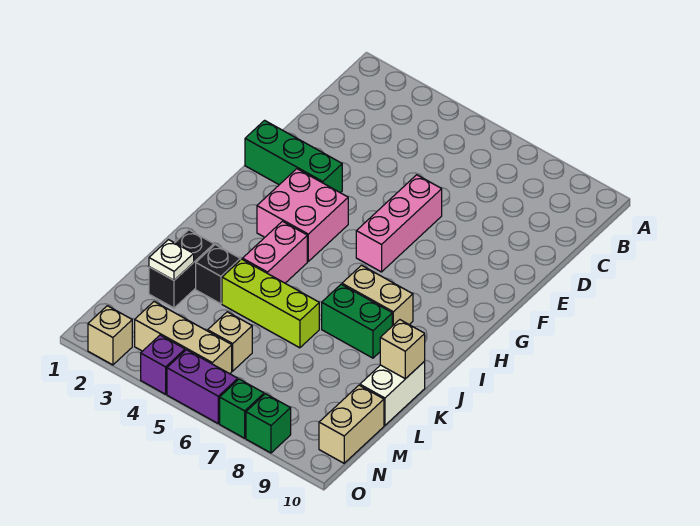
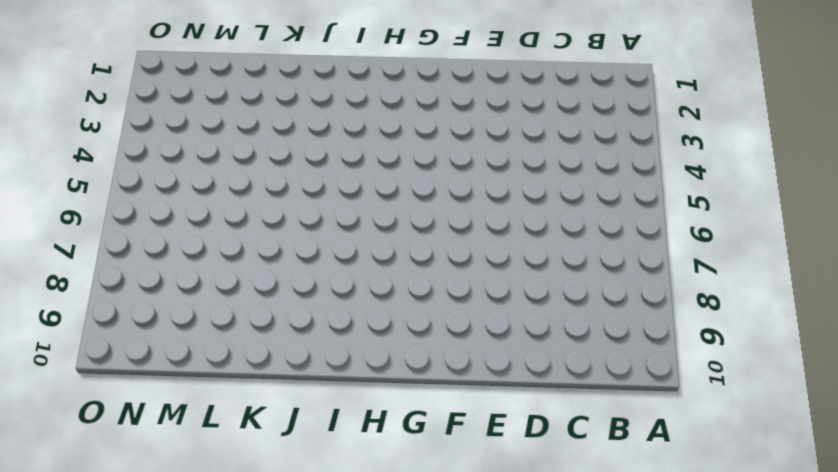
none -> pink brick E6:G6 level 1
none -> green brick F1:F3 level 1
none -> pink brick G3:H4 level 1

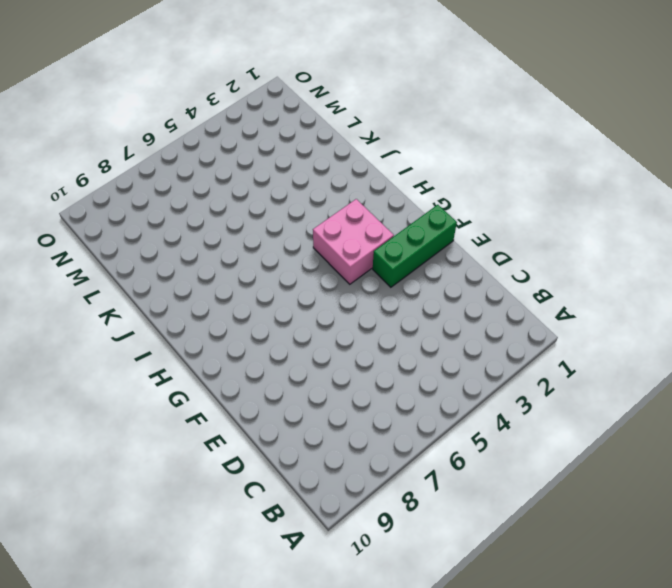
none -> pink brick E6:G6 level 1
none -> pink brick I4:J4 level 1
none -> tan brick I7:I8 level 1

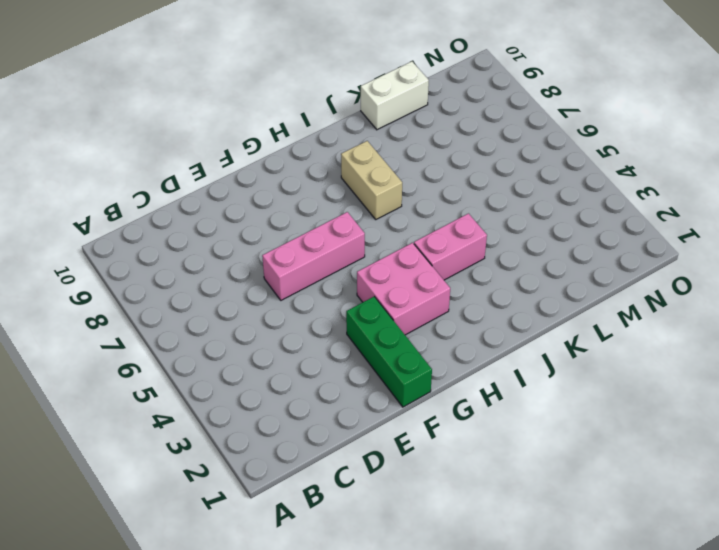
none -> green brick J7:J8 level 1
none -> black brick K2:L2 level 1
none -> black brick K3 level 1

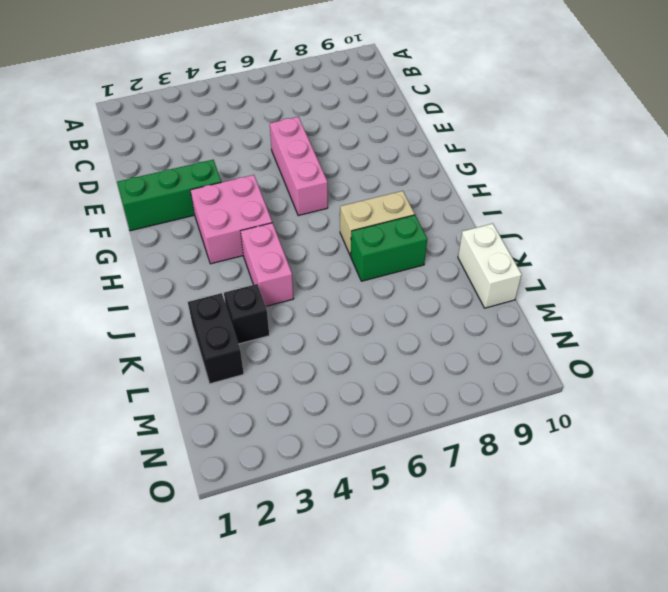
none -> lime brick K4:K6 level 1
none -> tan brick M5 level 1
none -> tan brick M10:N10 level 1

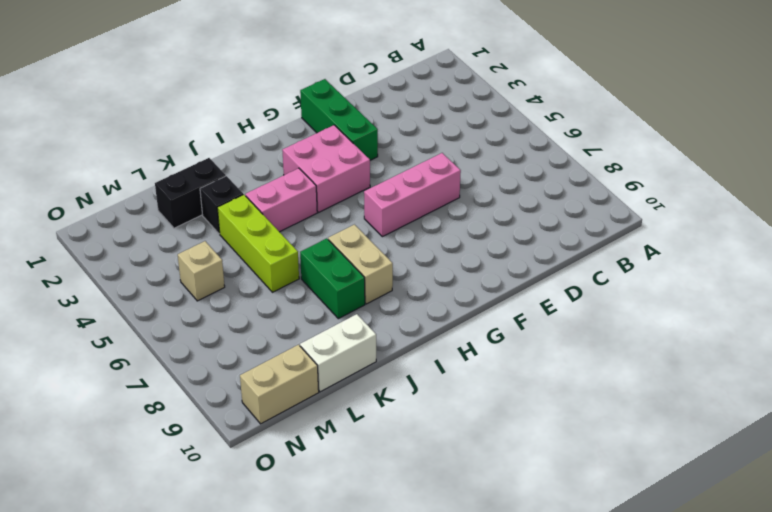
none -> tan brick N3:N5 level 1
none -> tan brick O2 level 1
none -> purple brick O4 level 1

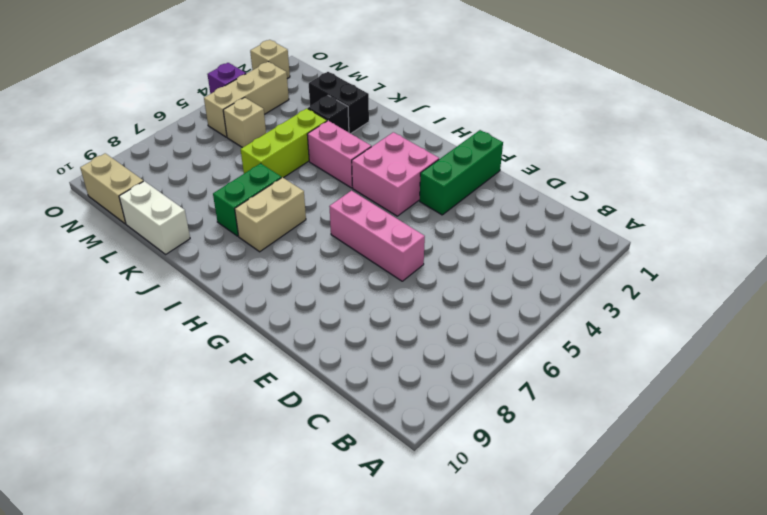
none -> purple brick O5:O6 level 1
none -> green brick O7 level 1
none -> green brick O8 level 1

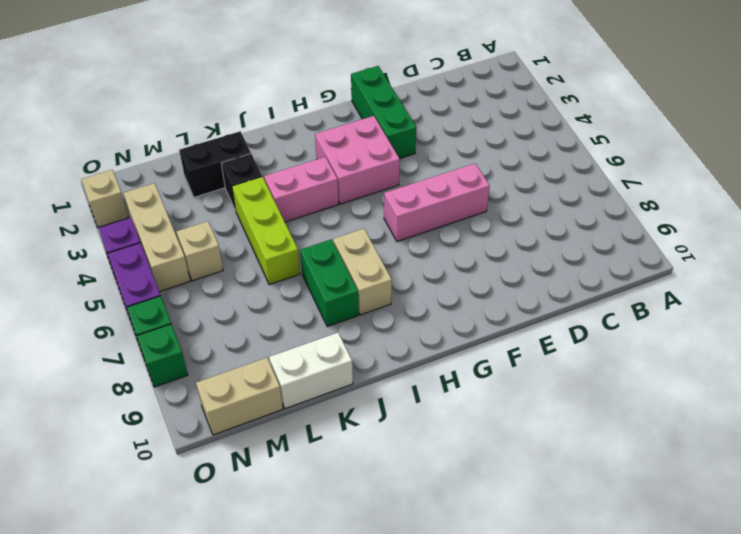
none -> tan brick K10 level 2
none -> white plate L2 level 2

